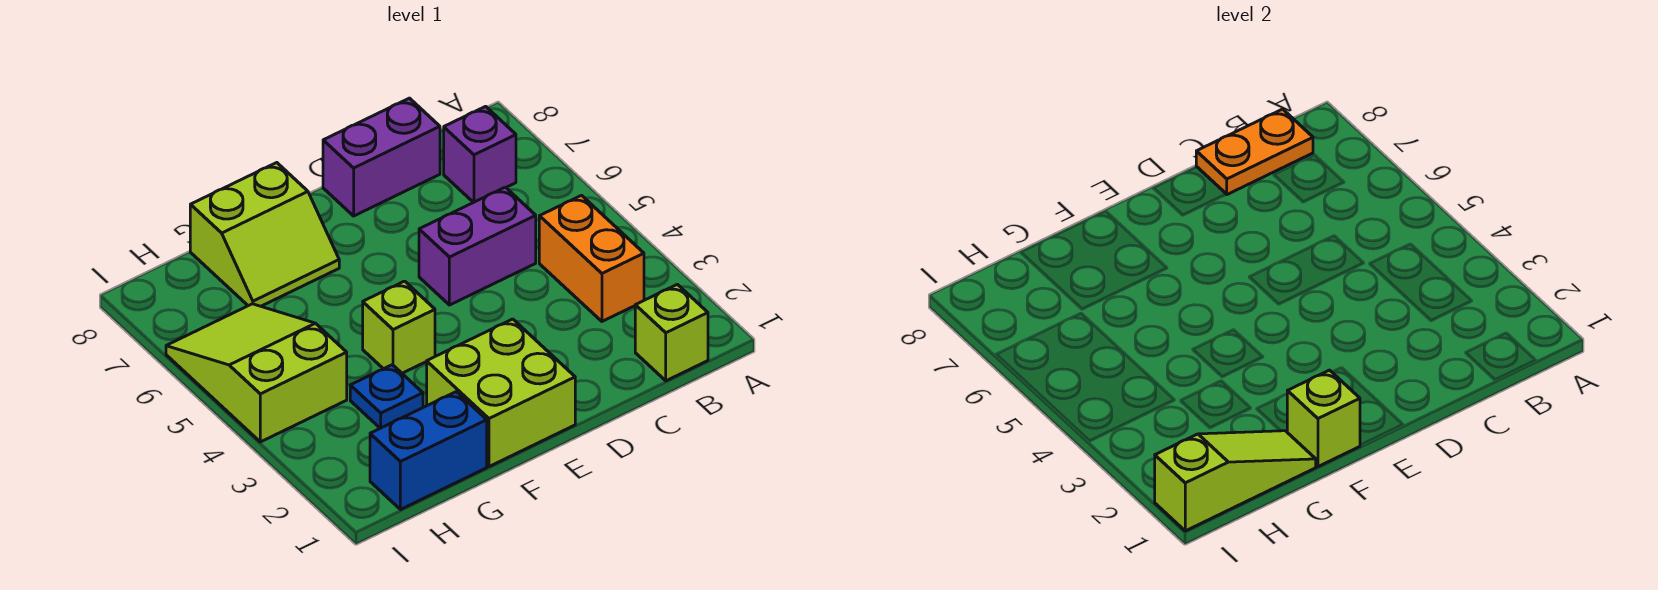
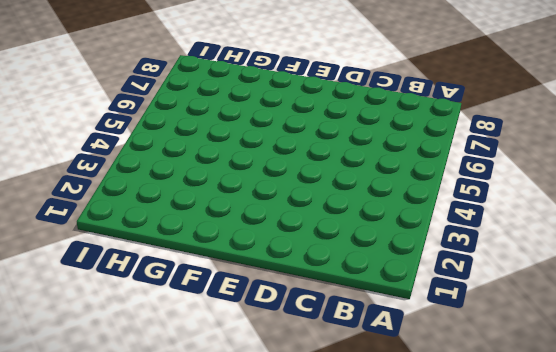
none -> lime brick B1 level 1
none -> orange brick B3:B4 level 1
none -> purple brick B7 level 1

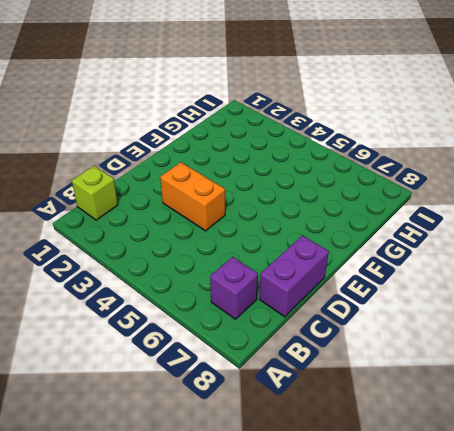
orange brick D3:D4 level 1 -> orange brick B3:B4 level 1
none -> purple brick C5:D5 level 1
none -> lime brick E1:F2 level 1
none -> lime brick F4 level 1

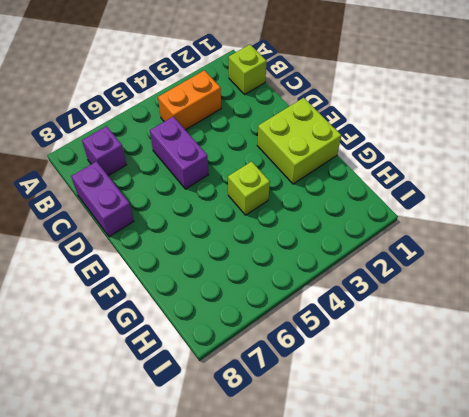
none -> lime slope F7:G8 level 1 top 8
none -> blue brick G1:H1 level 1
none -> blue plate G3 level 1

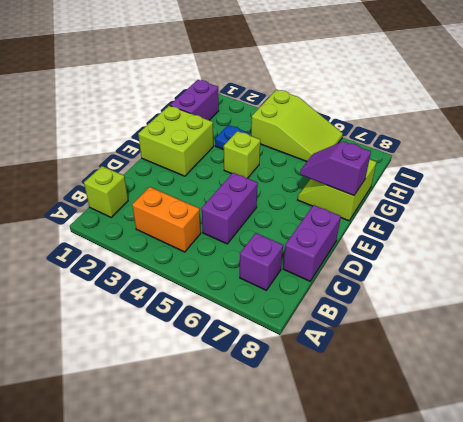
purple slope F7:F8 level 2 top 8 -> none
purple brick G1:H1 level 1 -> blue brick G1:H1 level 1
none -> orange plate B8:C8 level 2
none -> lime brick F1 level 2
none -> lime slope G1:I1 level 2 top I

